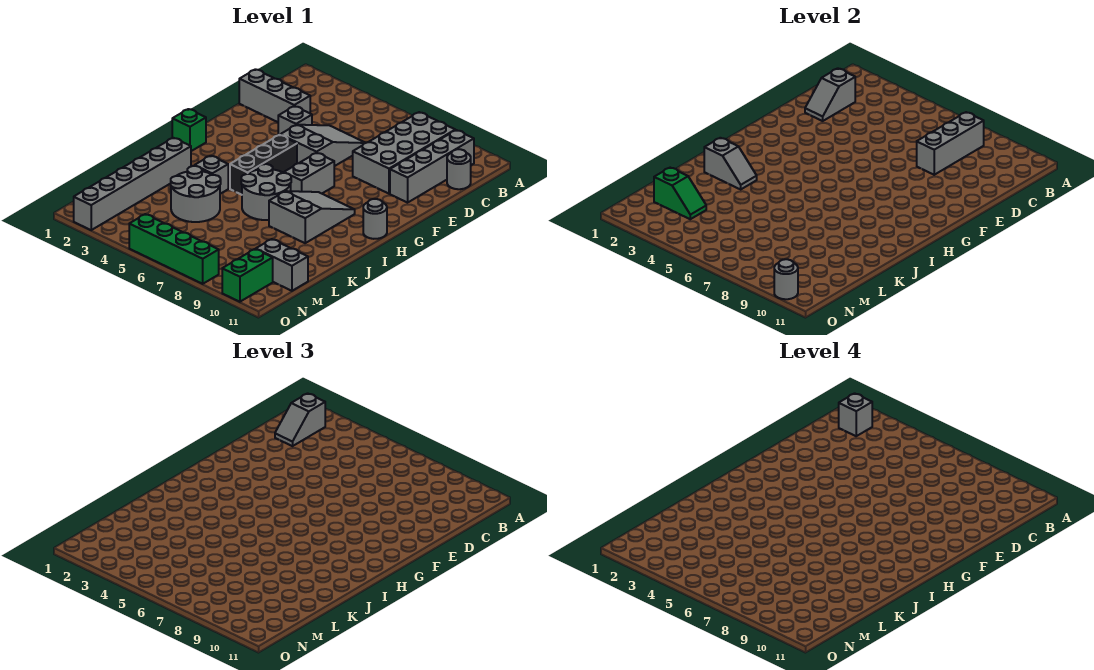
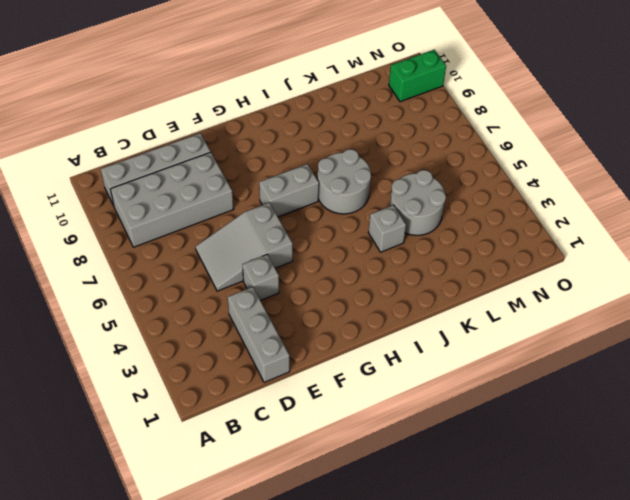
none -> grey round brick C11 level 1
none -> black brick G5:I5 level 1
none -> green brick H1 level 1

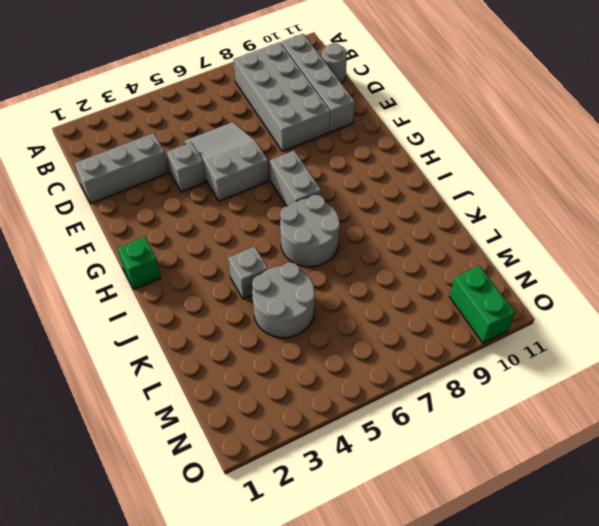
none -> black brick G5:I5 level 1
none -> grey slope H8:J9 level 1 top J
none -> grey round brick H11 level 1

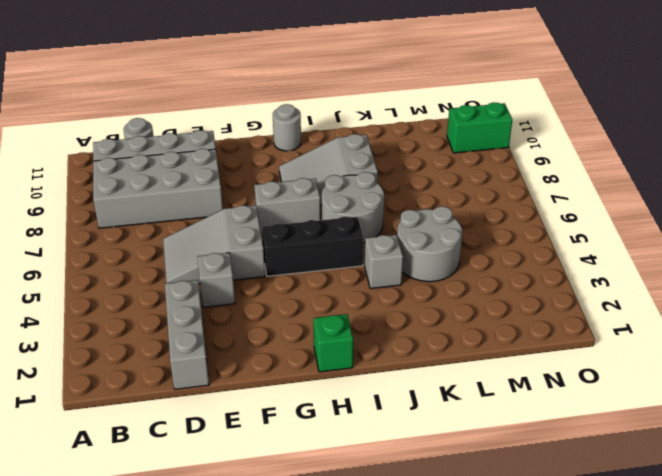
none -> grey brick J2:O2 level 1
none -> grey brick M10:M11 level 1
none -> green brick O5:O8 level 1

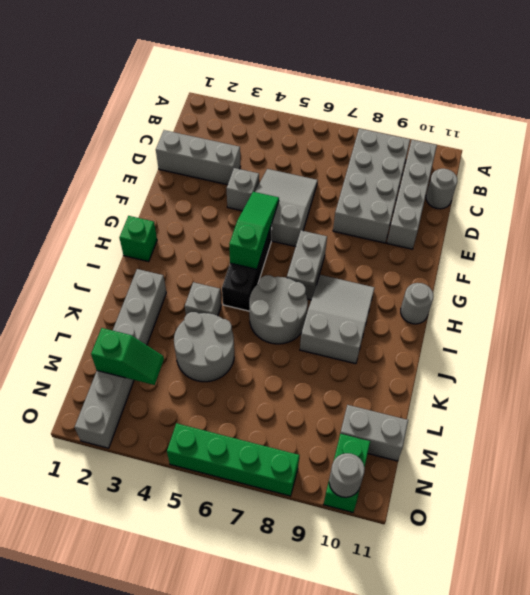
green slope F5:H5 level 2 top H -> none
none -> grey brick B8:D8 level 2
none -> grey slope C2:D2 level 2 top C
none -> grey slope J2:J3 level 2 top 2

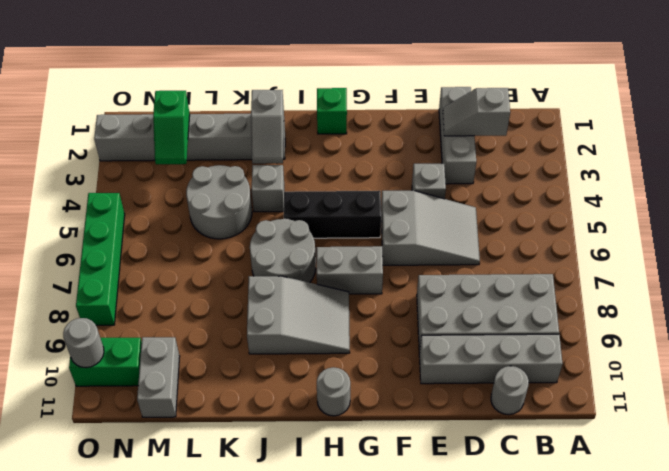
none -> grey brick B8:D8 level 2
none -> grey slope B2:C2 level 3 top B
none -> grey brick B2 level 4

